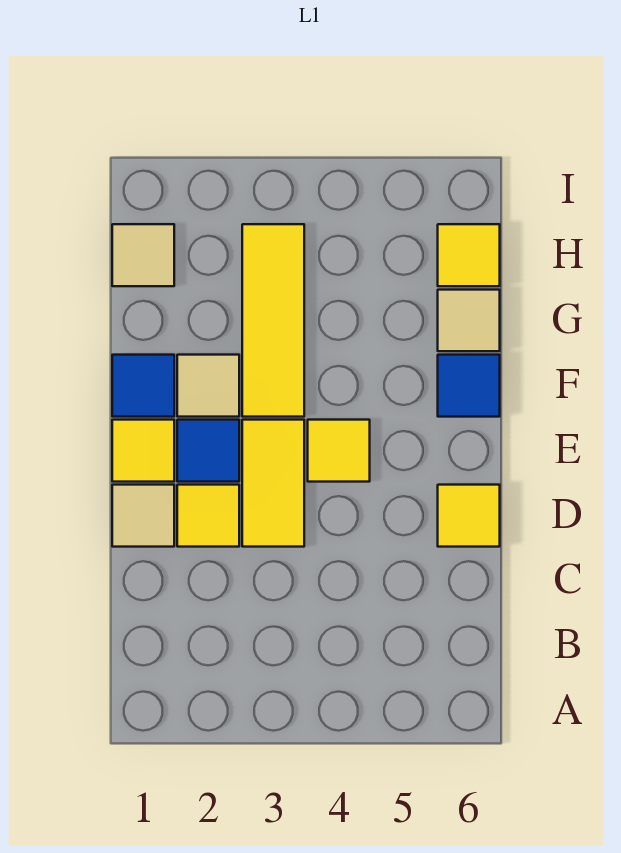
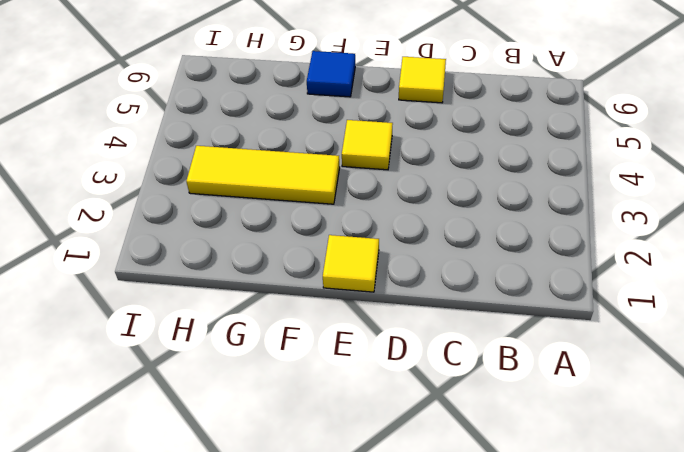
none -> tan tile D1 level 1
none -> yellow tile D2 level 1
none -> yellow tile D3:E3 level 1

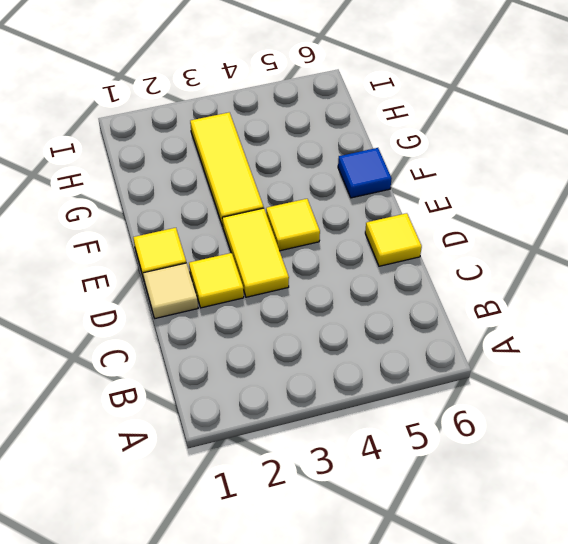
none -> blue tile E2 level 1
none -> blue tile F1 level 1
none -> tan tile F2 level 1

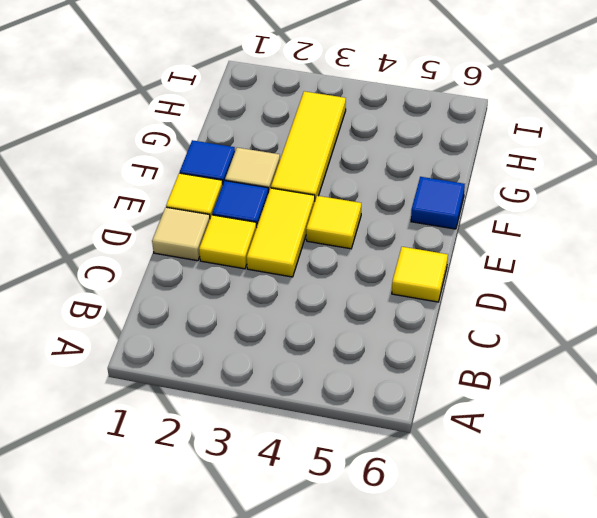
none -> tan tile G6 level 1
none -> tan tile H1 level 1
none -> yellow tile H6 level 1

